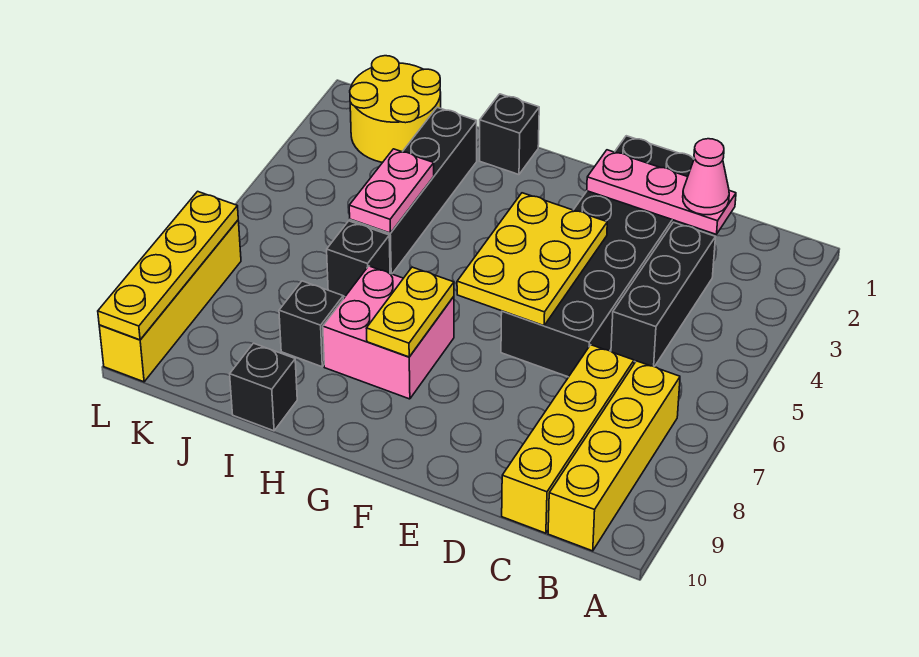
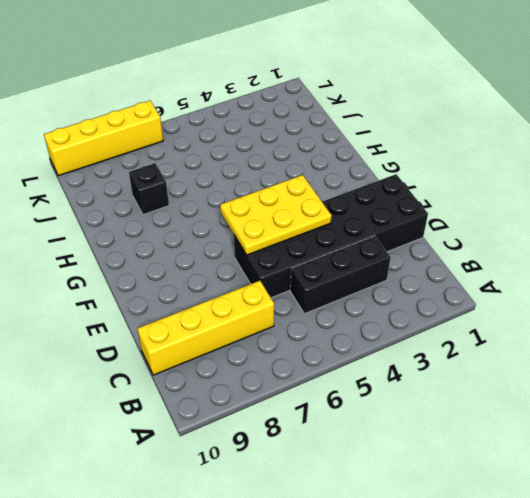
none -> yellow brick B7:B10 level 1
none -> pink brick G7:H8 level 1
none -> black brick H1 level 1

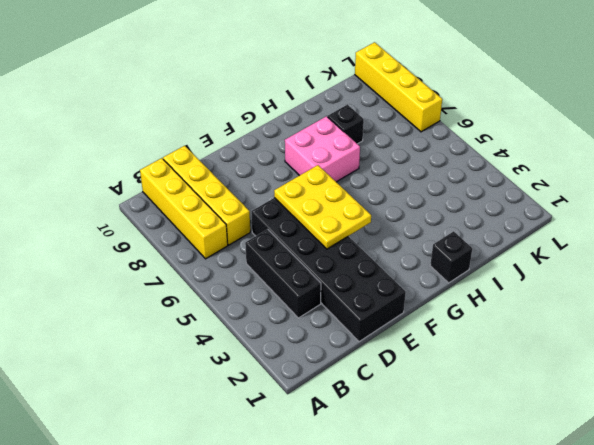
none -> black brick I2:I5 level 1
none -> black brick I6 level 1
none -> black brick I10 level 1

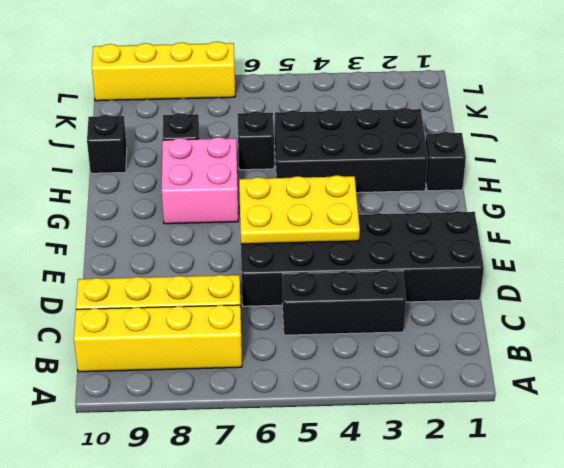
black brick H2:I5 level 1 -> black brick I2:I5 level 1
none -> yellow round brick J1:K2 level 1
none -> pink plate C2:E2 level 2
none -> yellow plate G7:G8 level 2

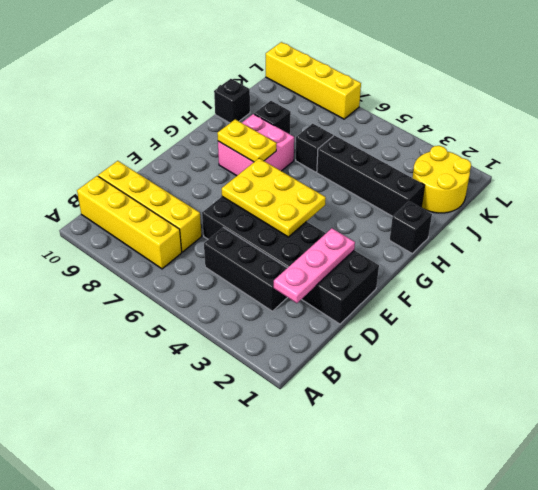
none -> pink plate I4:I5 level 2
none -> yellow plate L7:L10 level 2
none -> pink cone C2 level 3

